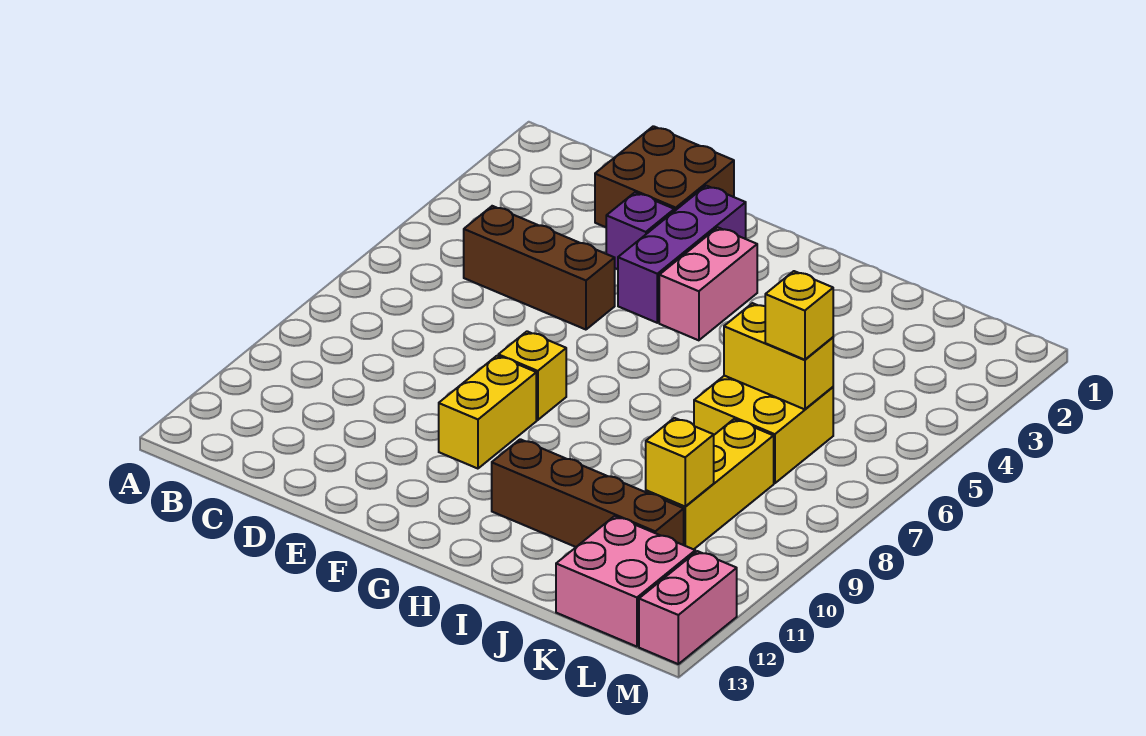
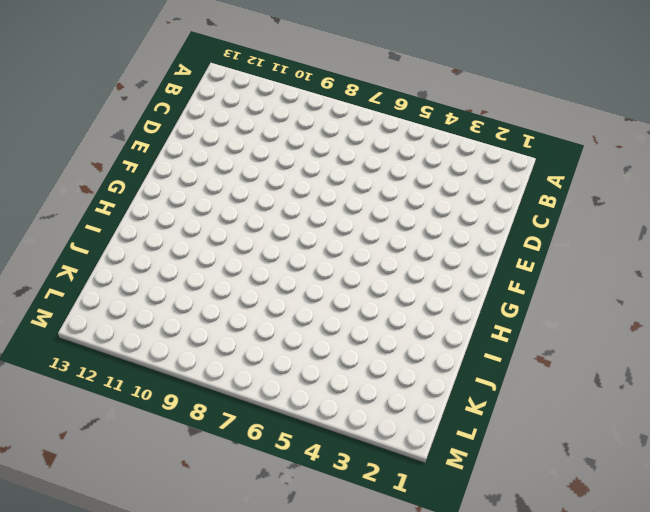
none -> brown brick C5:E5 level 1
none -> brown brick D1:E2 level 1
none -> purple brick E3 level 1

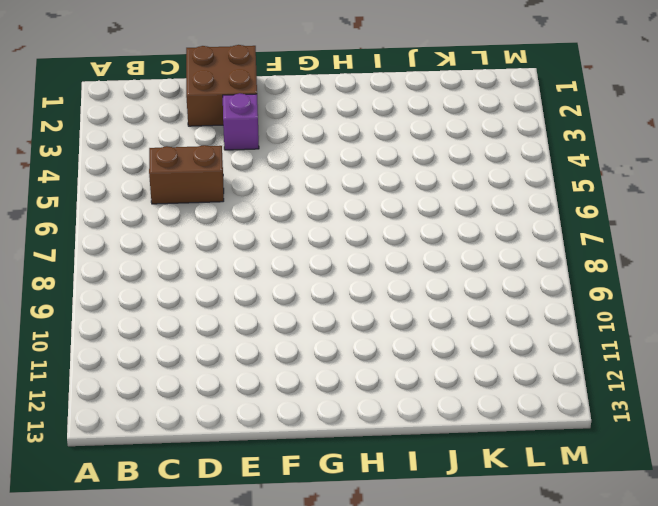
brown brick C5:D5 level 1 -> brown brick C5:E5 level 1
none -> purple brick F2:F4 level 1
none -> yellow brick F8 level 1
none -> yellow brick F9:F10 level 1

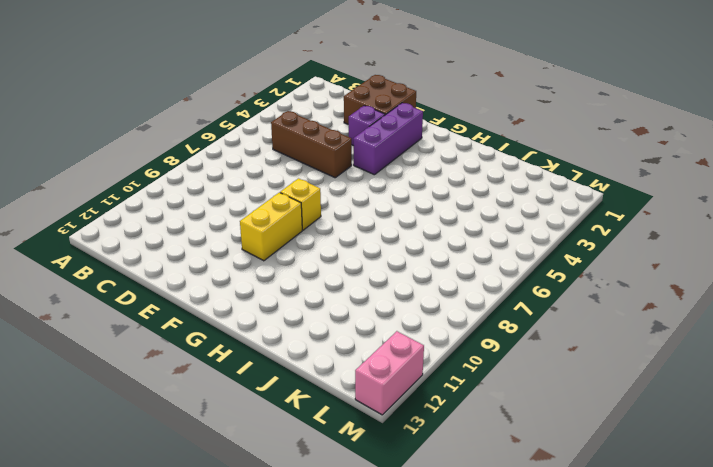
none -> pink brick G3:G4 level 1
none -> brown brick H11:K11 level 1
none -> yellow brick J6:K7 level 1

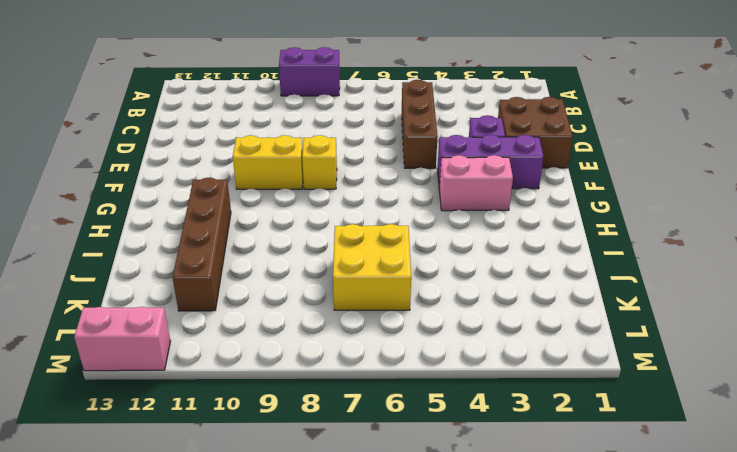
purple brick A8:A9 level 1 -> none
none -> yellow brick K8:K10 level 1
none -> pink brick K12:L13 level 1
none -> yellow brick J6:K6 level 2

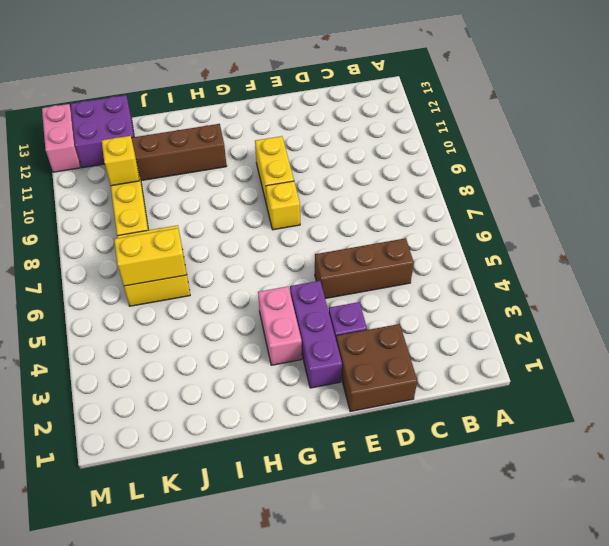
purple brick K12:L13 level 1 -> pink brick K12:L13 level 1
none -> yellow brick K6 level 3

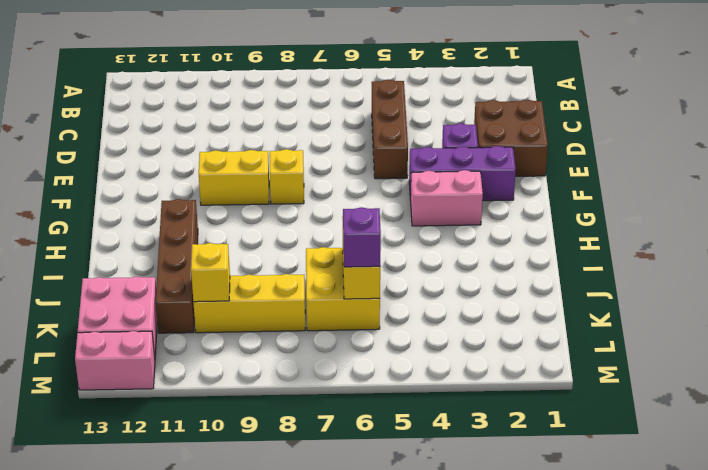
purple brick K6 level 3 -> yellow brick K6 level 3

